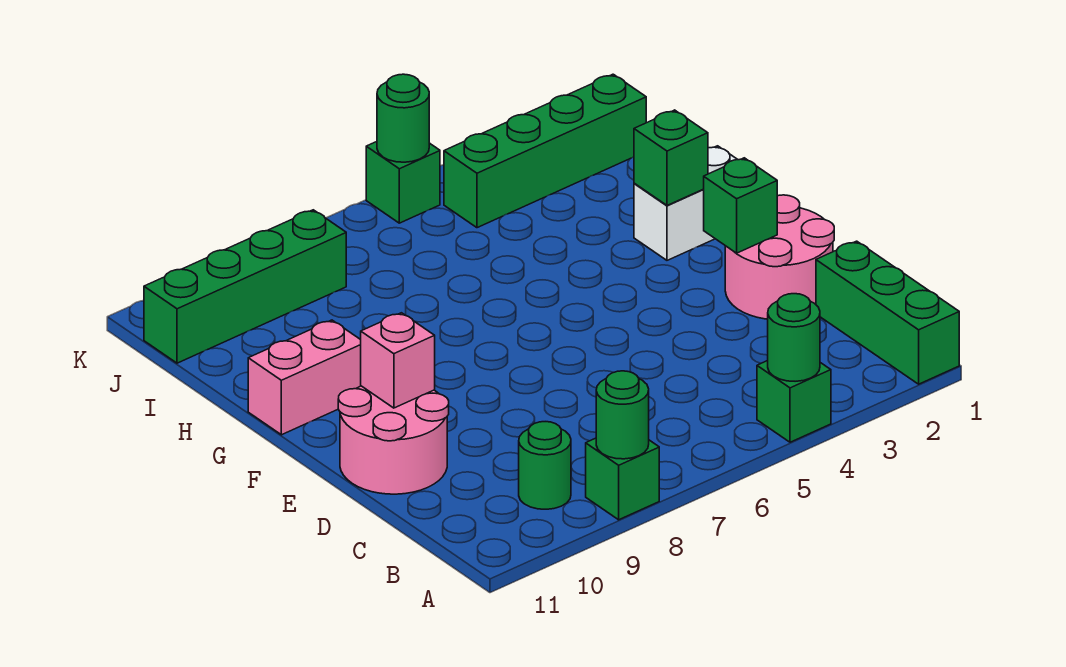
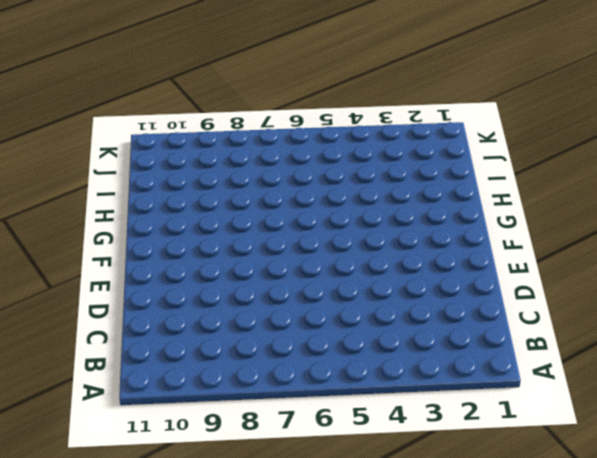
none -> green brick A1:C1 level 1
none -> green brick A4 level 1
none -> green brick A8 level 1

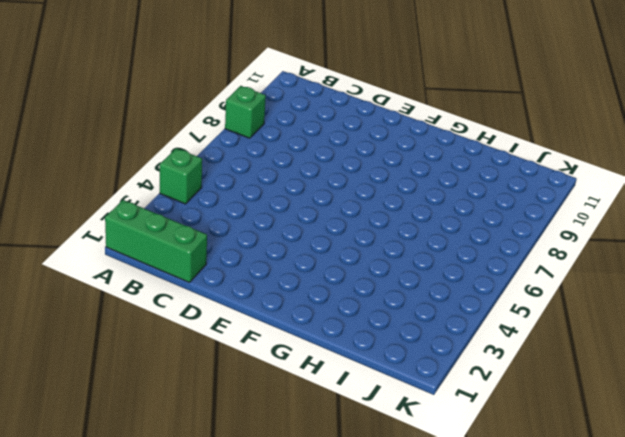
none -> green round brick B9 level 1
none -> pink round brick D1:E2 level 1
none -> pink round brick D10:E11 level 1

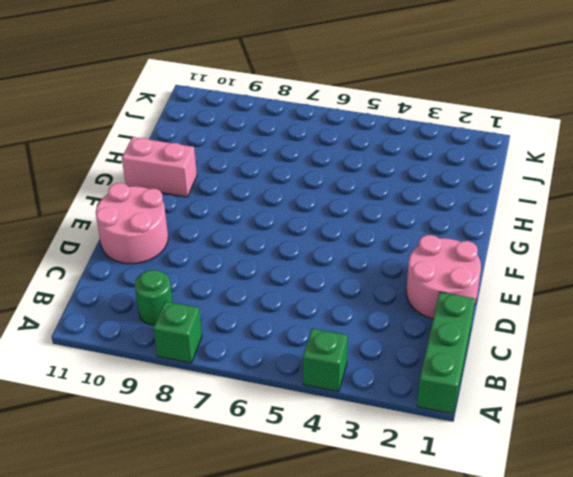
none -> white brick G1:G2 level 1
none -> green brick J1:J4 level 1
none -> green brick J8:J11 level 1

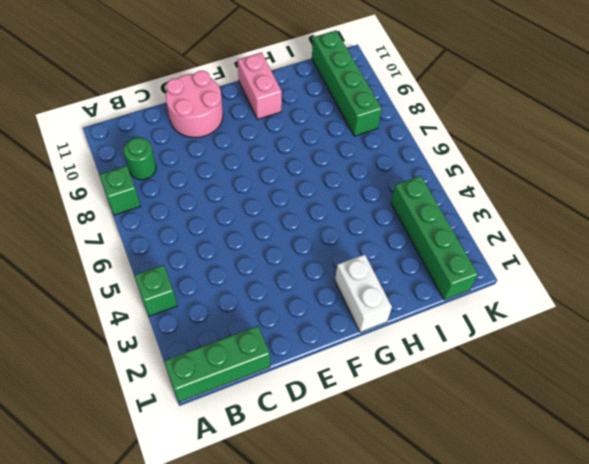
none -> pink round brick D1:E2 level 1
none -> green brick K5 level 1
none -> green round brick A4 level 2

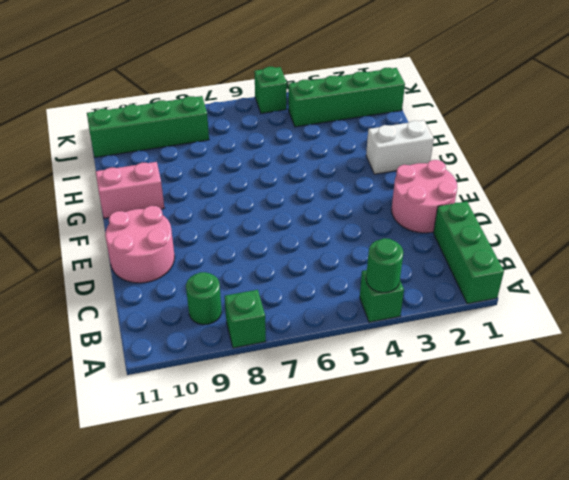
none -> green round brick A8 level 2
none -> green brick E2 level 2
none -> pink brick E10 level 2

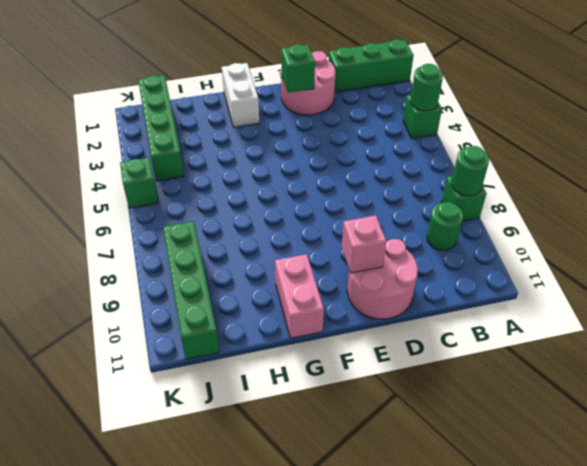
none -> green brick G2 level 2
none -> green round brick K5 level 2

